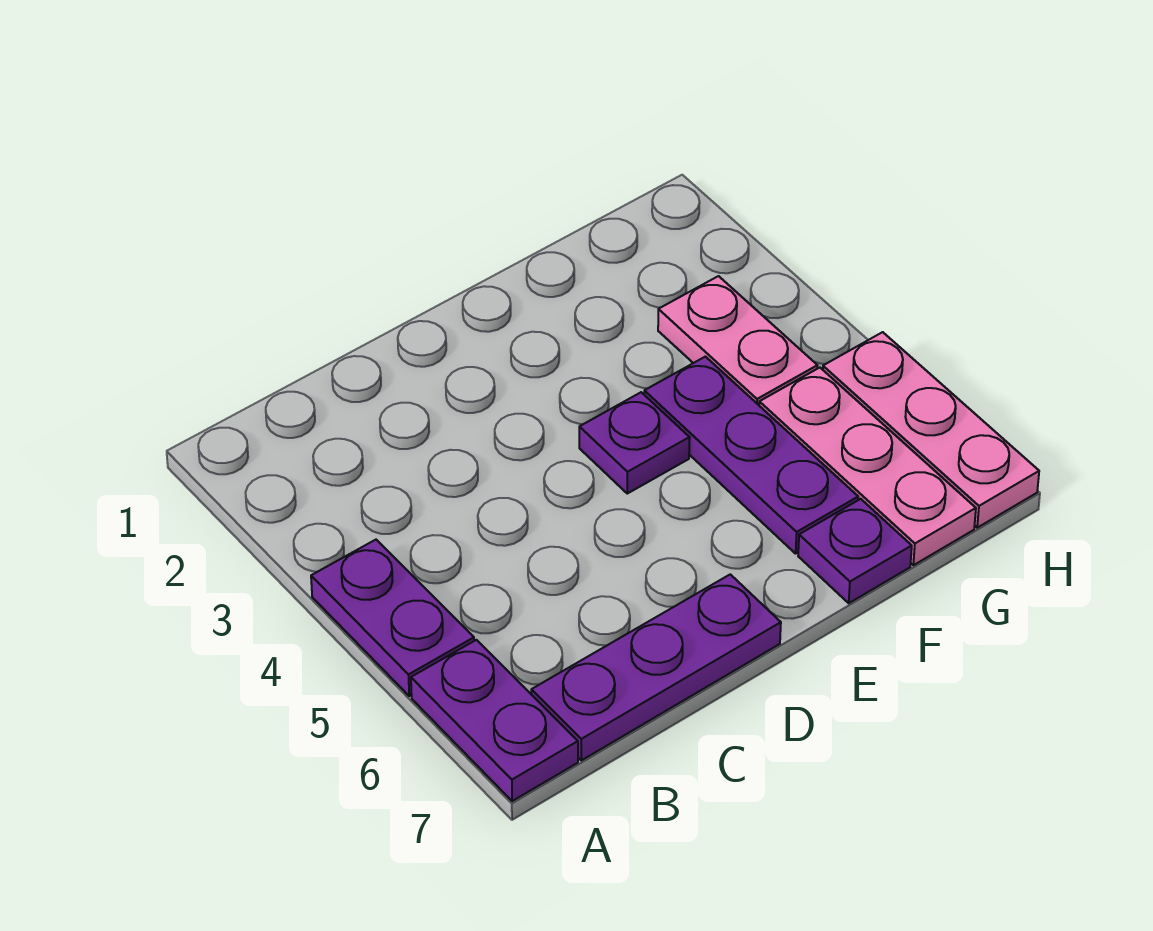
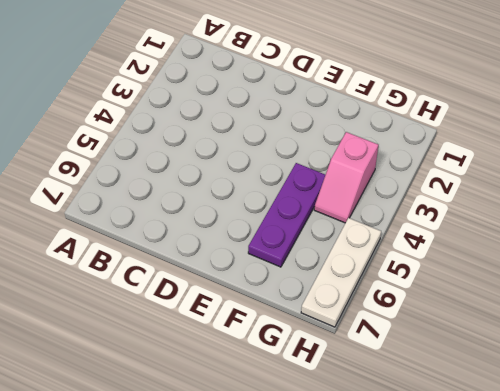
pink slope G3:G4 level 1 top 3 -> pink plate G3:G4 level 1
white plate H5:H7 level 1 -> pink plate H5:H7 level 1
none -> purple plate A4:A5 level 1
none -> purple plate A6:A7 level 1

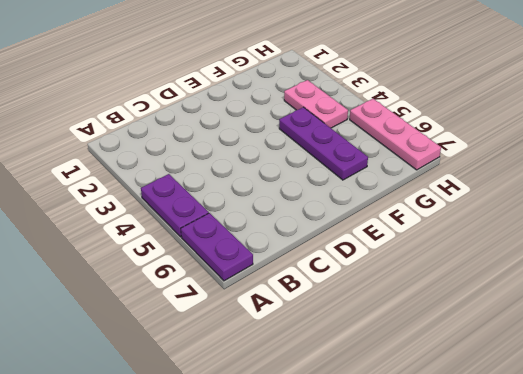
none -> purple plate B7:D7 level 1
none -> purple plate E4 level 1

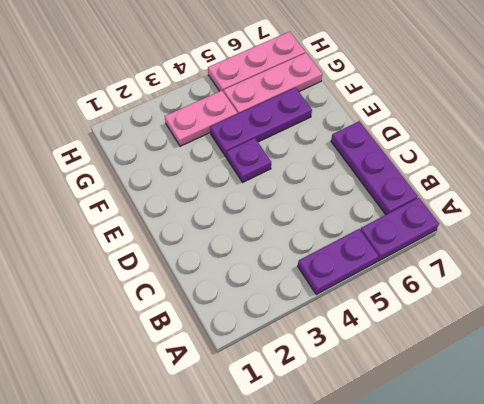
none -> purple plate F7 level 1

